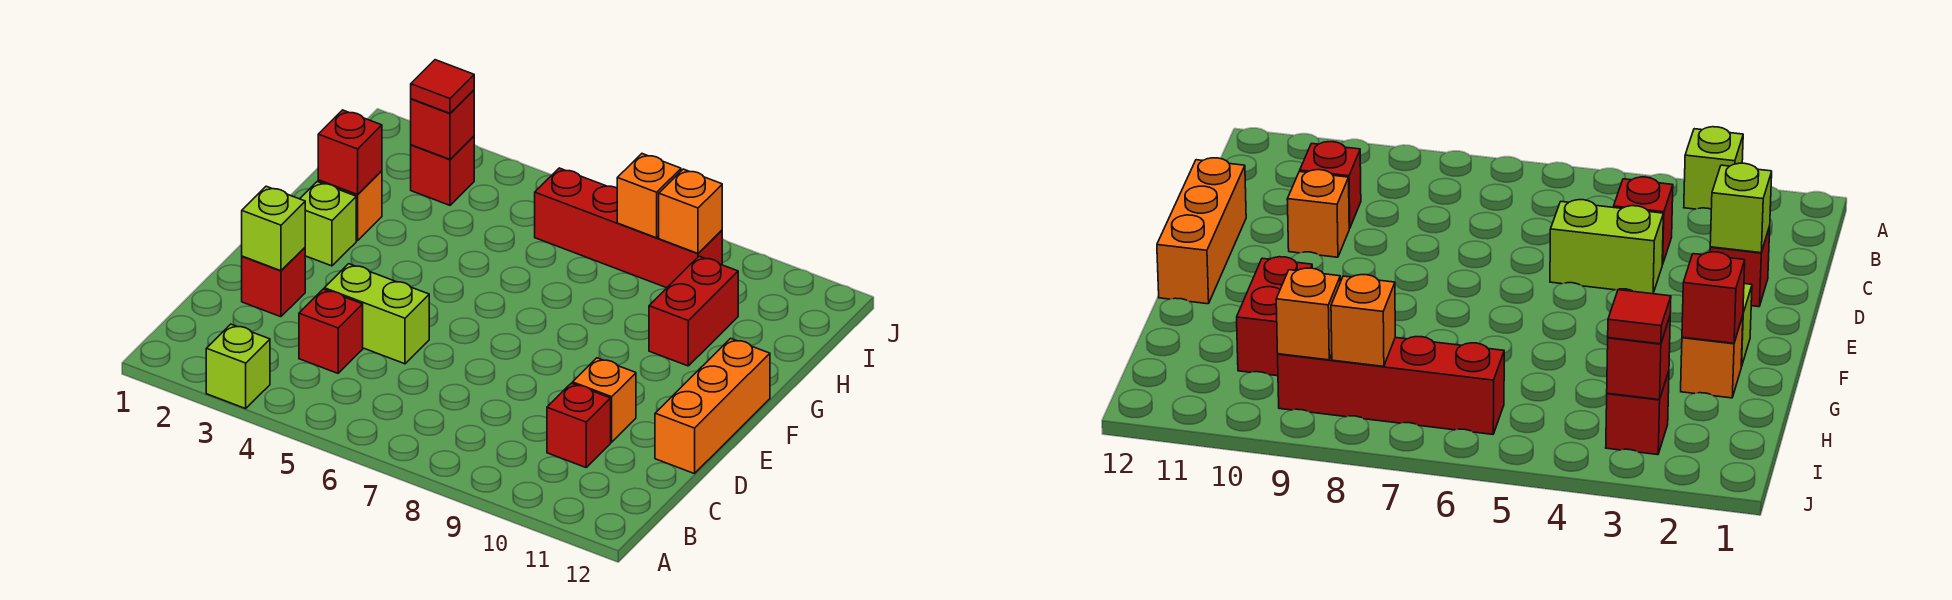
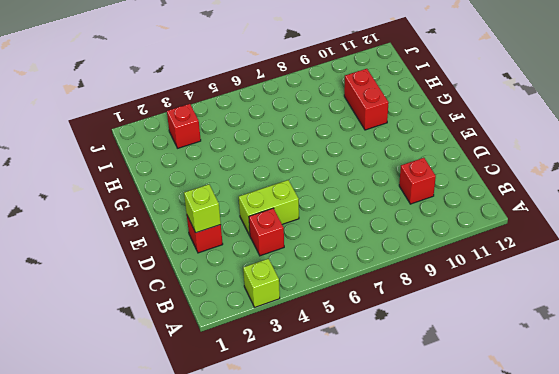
none -> orange brick D10 level 1
none -> orange brick D12:F12 level 1
none -> lime brick F2 level 1

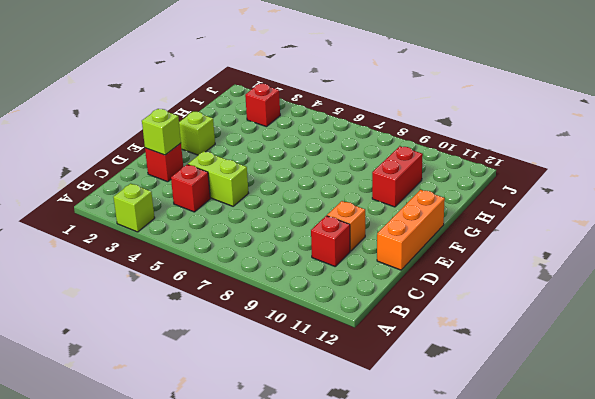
none -> orange brick G2 level 1
none -> red brick I6:I9 level 1
none -> red brick G2 level 2

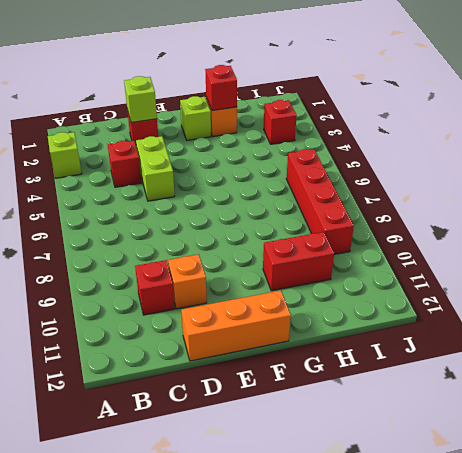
none -> red brick I3 level 2
none -> orange brick I8 level 2
none -> orange brick I9 level 2

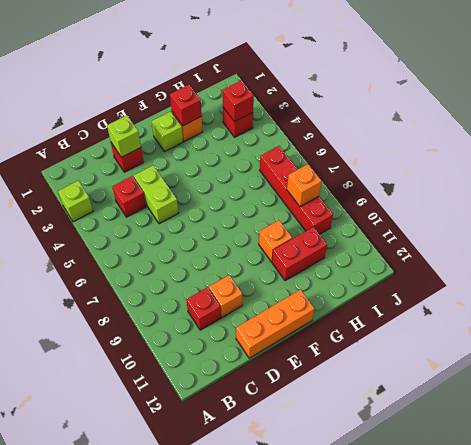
orange brick G9 level 1 -> orange brick I9 level 2
none -> red tile I3 level 3

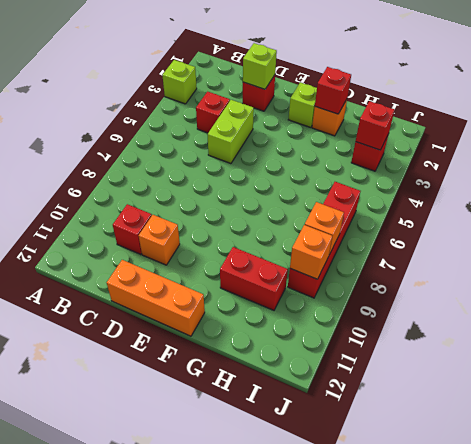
none -> red tile I3 level 3

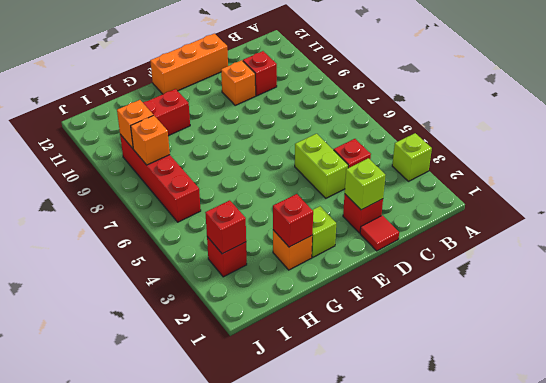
red tile D1 level 1 -> red tile I3 level 3

